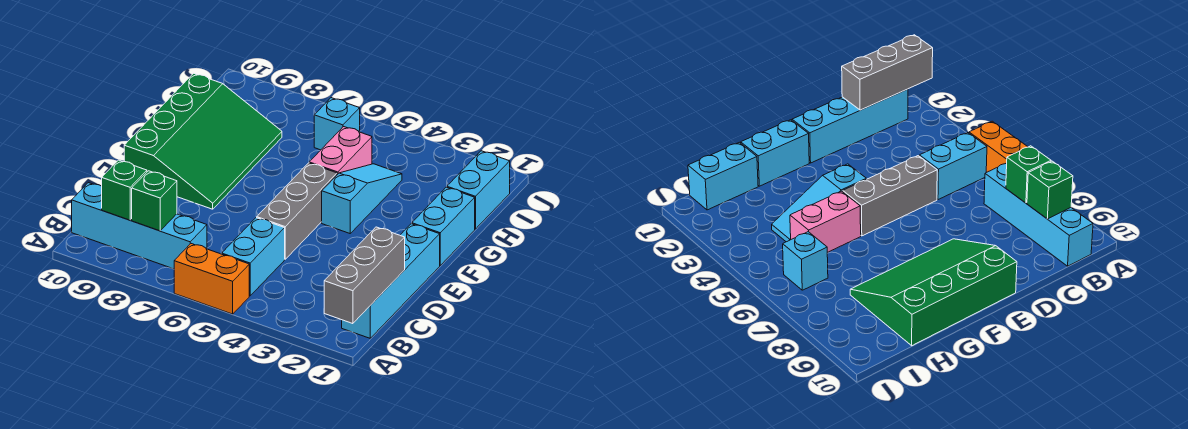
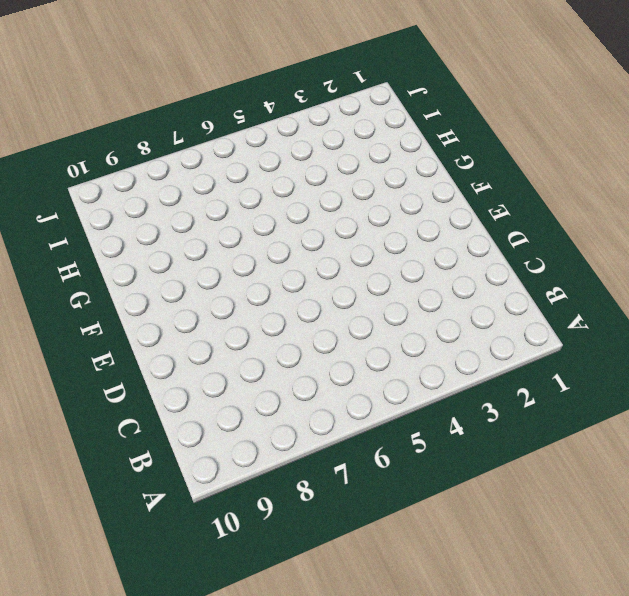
none -> orange brick A5:A6 level 1
none -> cyan brick B1:E1 level 1
none -> cyan brick B5:C5 level 1

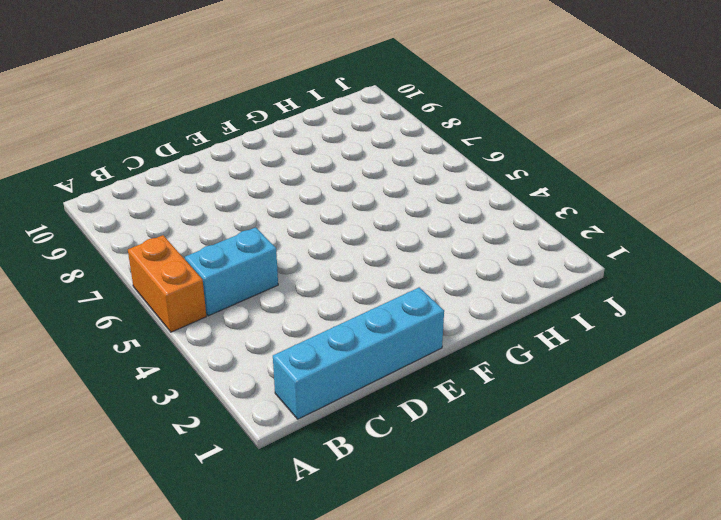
none -> cyan brick B7:B10 level 1
none -> grey brick D5:F5 level 1
none -> green slope E8:H10 level 1 top 10

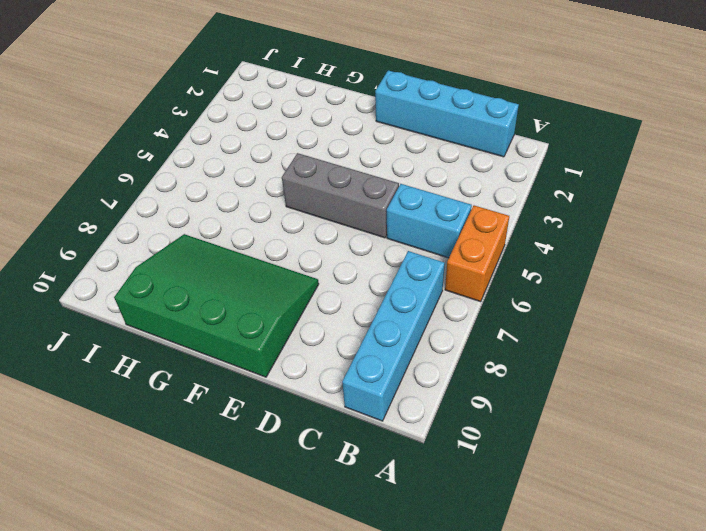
none -> cyan brick F1:G1 level 1
none -> cyan slope F4:H4 level 1 top F
none -> pink brick G5:H5 level 1

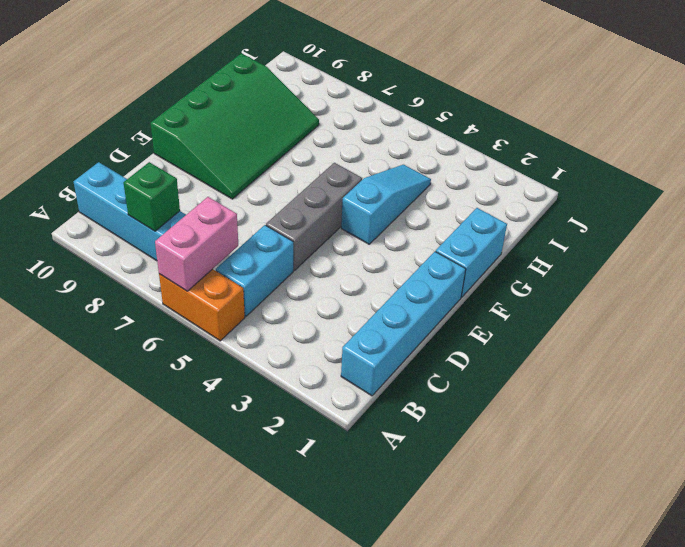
pink brick A6:B6 level 2 -> pink brick G5:H5 level 1
none -> cyan brick H1:I1 level 1
none -> cyan brick I6 level 1
none -> grey brick A1:C1 level 2

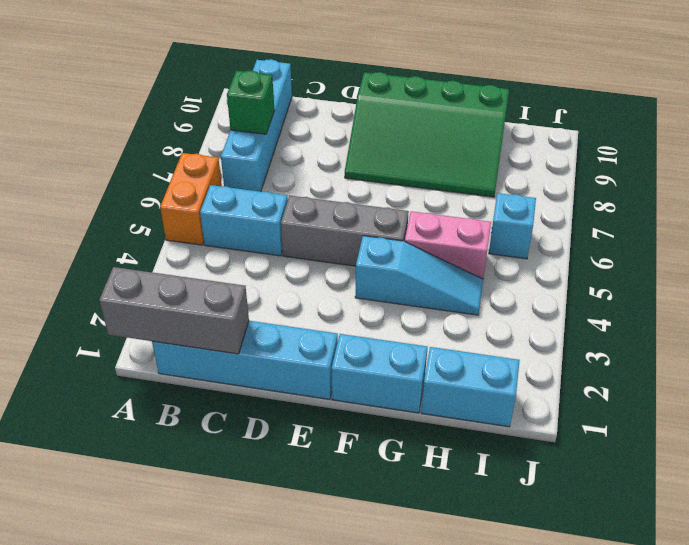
none -> green brick B9 level 2

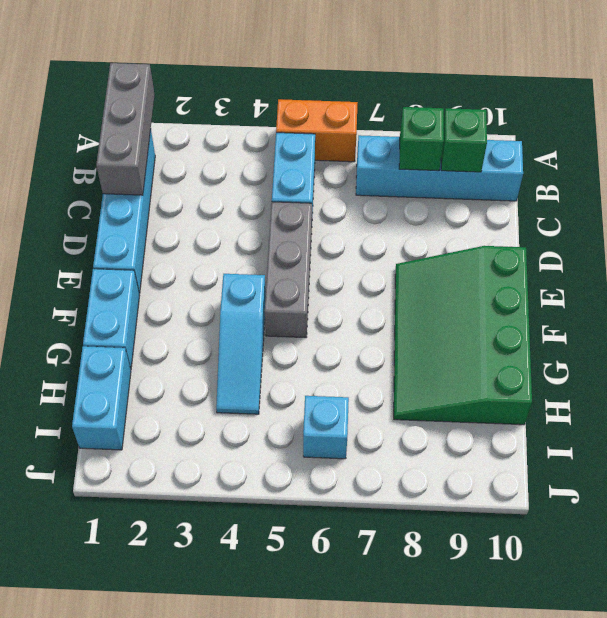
none -> pink brick G5:H5 level 1

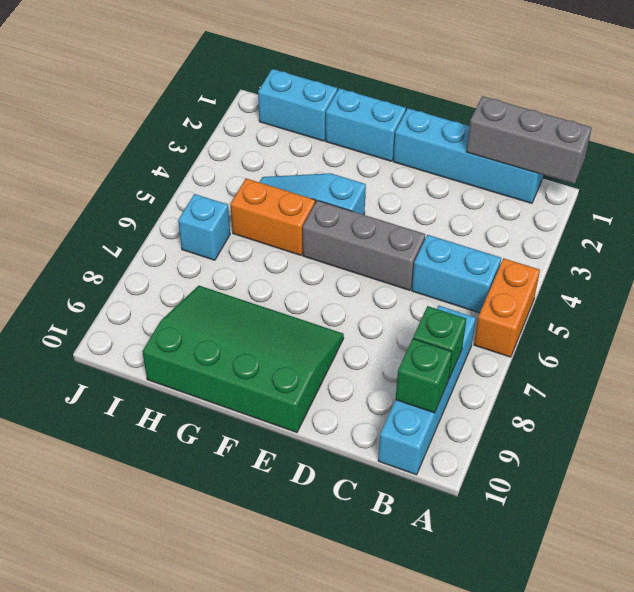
orange brick G5:H5 level 1 -> pink brick G5:H5 level 1

